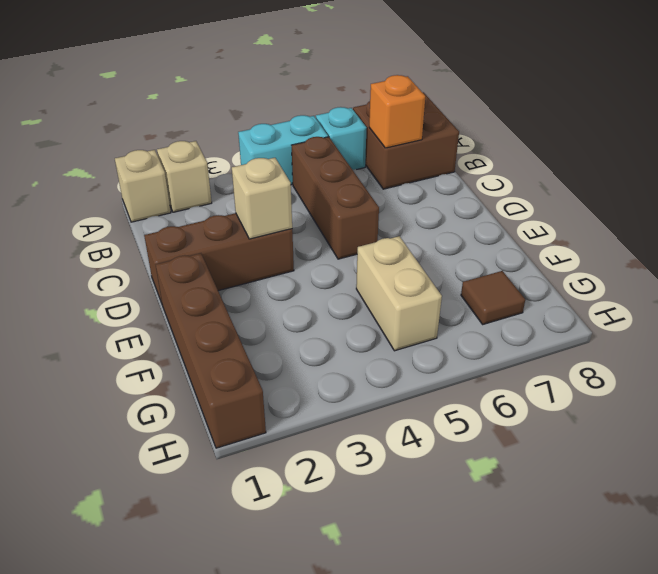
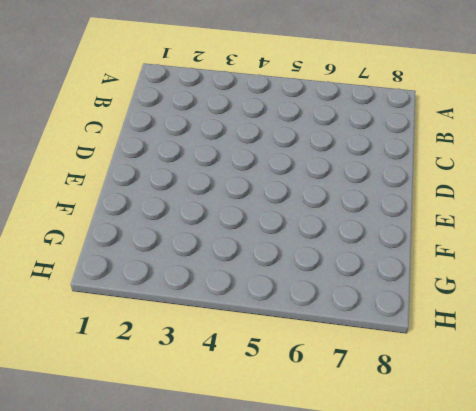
none -> tan brick A1 level 1
none -> tan brick A2 level 1
none -> cyan brick A4:A5 level 1

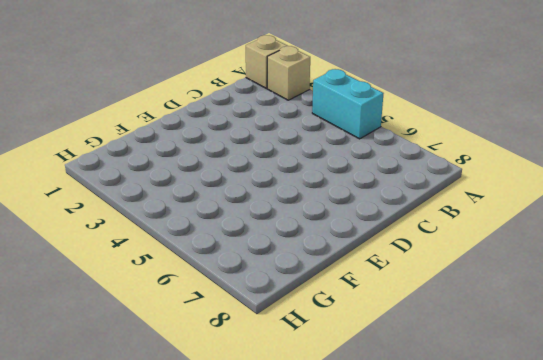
none -> cyan brick A6 level 1
none -> brown brick A7:B8 level 1
none -> brown brick B5:D5 level 1

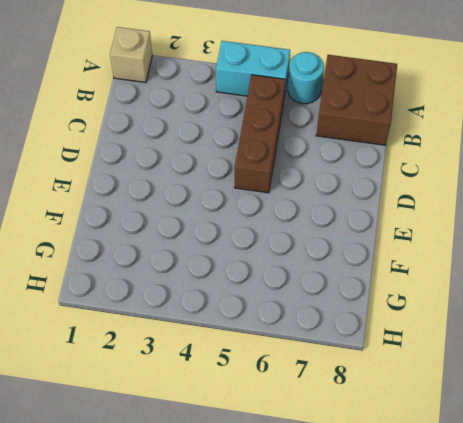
cyan round brick A6 level 1 -> cyan brick A6 level 1
none -> tan brick A2 level 1
none -> brown brick D1:D3 level 1
none -> brown brick E1:H1 level 1

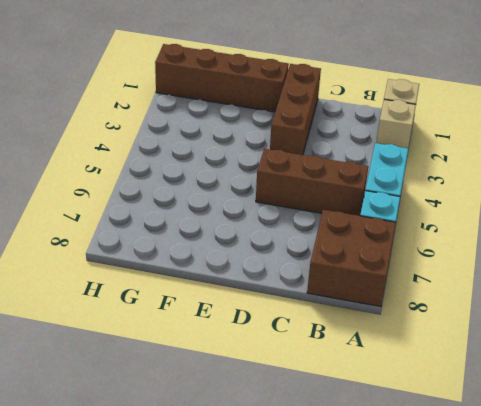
none -> tan brick F5:G5 level 1
none -> brown tile G7 level 1
none -> orange brick B7 level 2

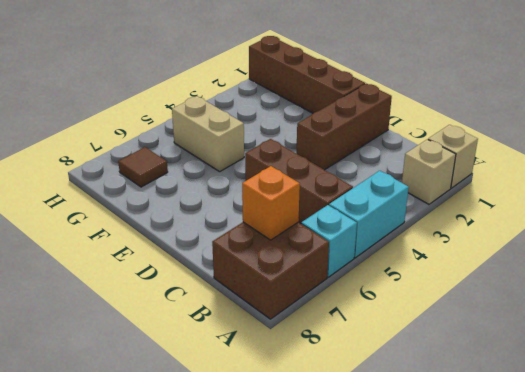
none -> tan brick D3 level 2

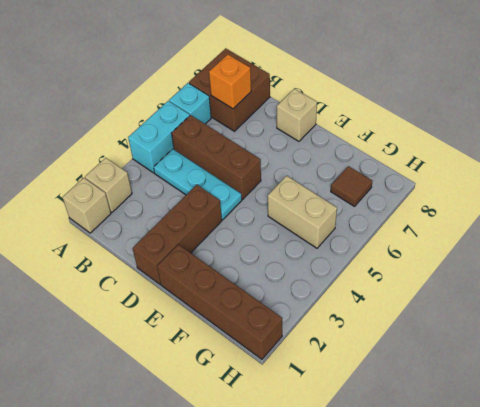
cyan plate B4:D4 level 1 -> none
tan brick D8 level 1 -> tan brick D3 level 2

